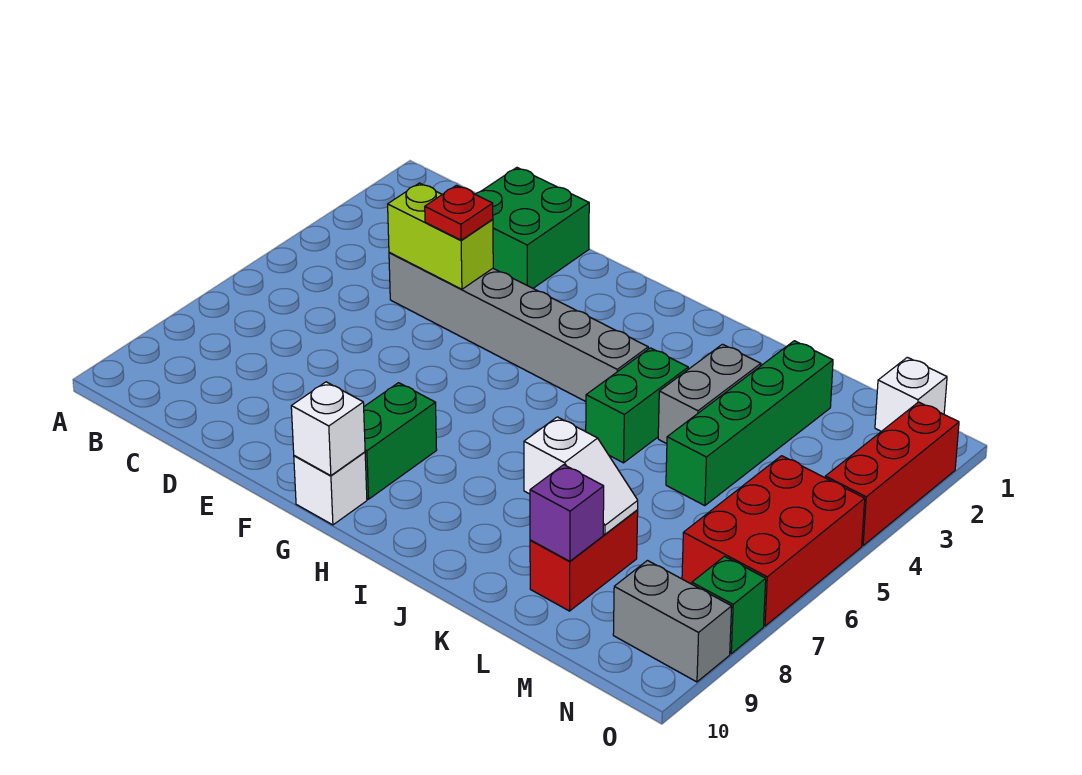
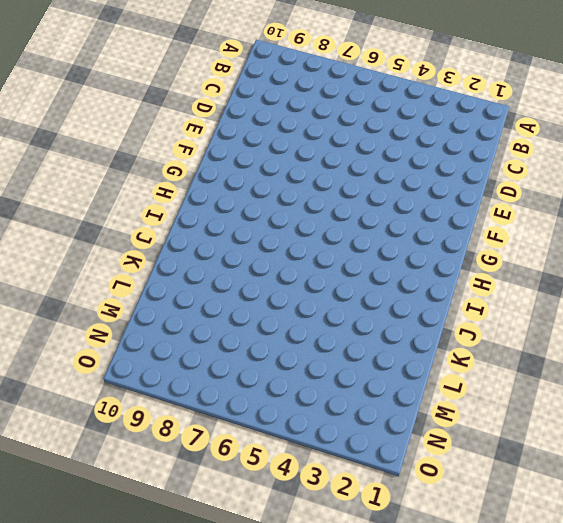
none -> green brick D1:E2 level 1
none -> grey brick D4:I4 level 1
none -> green brick G8:G9 level 1

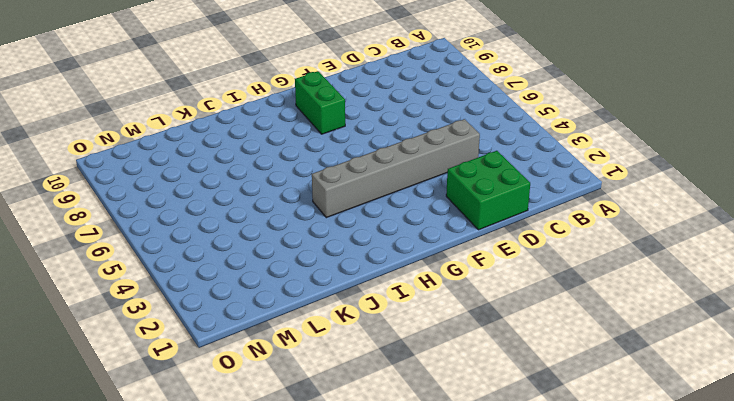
none -> white brick G10 level 1
none -> green brick J4:J5 level 1
none -> grey brick K3:K4 level 1

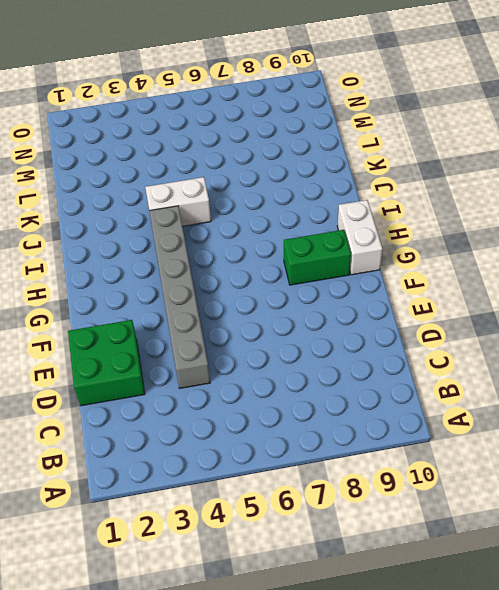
white brick G10:H10 level 1 -> white brick G10 level 1
white brick J4:J5 level 1 -> green brick J4:J5 level 1
none -> grey brick K3:K4 level 1
none -> green brick L2:L5 level 1
none -> red brick L8:L9 level 1

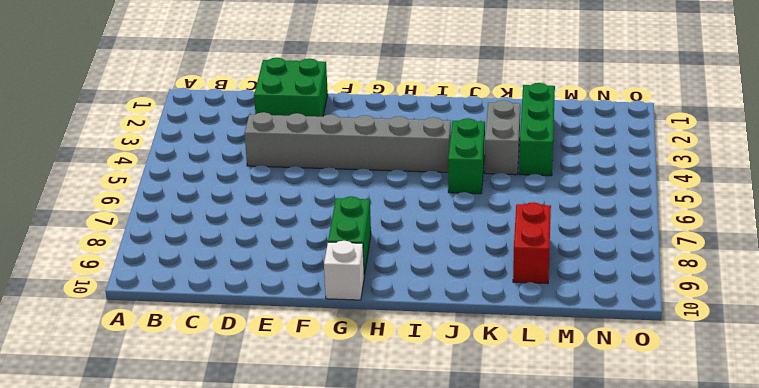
green brick L2:L4 level 1 -> green brick L2:L5 level 1
none -> white brick N1 level 1
none -> red brick N5:O7 level 1
none -> grey brick N9:O9 level 1

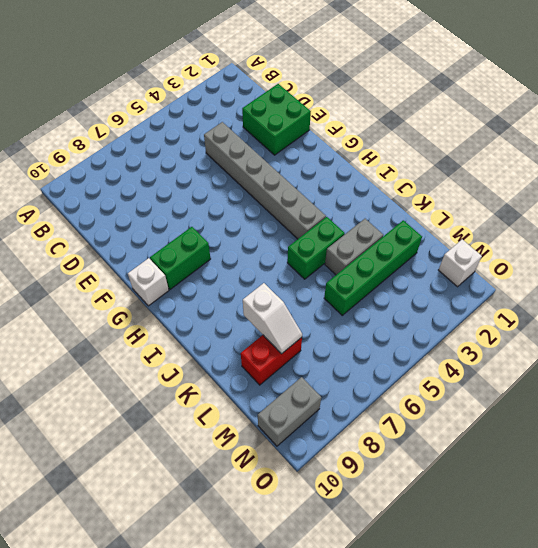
grey brick N9:N10 level 1 -> grey brick N9:O9 level 1
none -> red brick N5:O7 level 1
none -> red brick O2:O4 level 1
none -> green brick O8 level 1

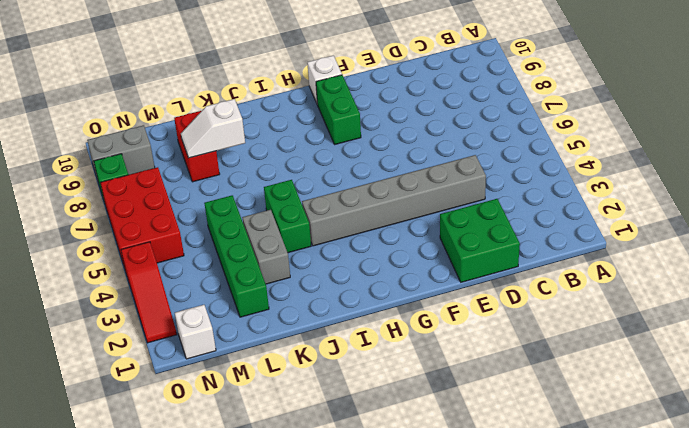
red slope O2:O4 level 1 top 4 -> red brick O2:O4 level 1
none -> lime brick D4:E4 level 2
none -> white brick G10 level 2
none -> purple brick L9 level 2

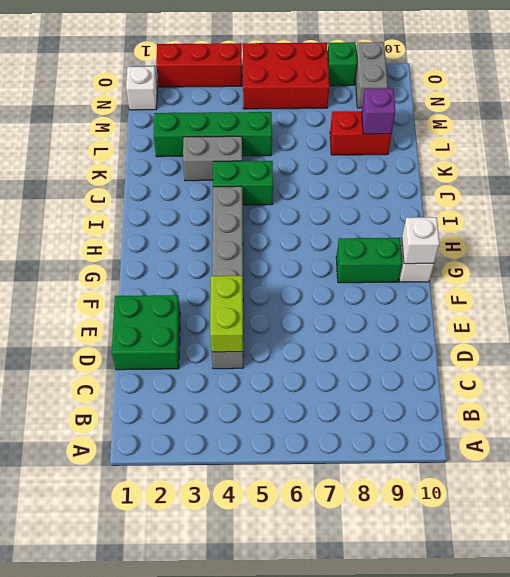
none -> white slope K8:L8 level 2 top K
none -> red plate E4 level 3

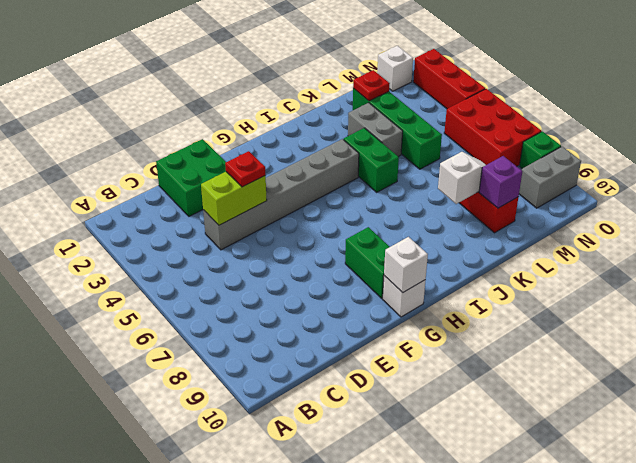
red plate L2 level 2 -> none

